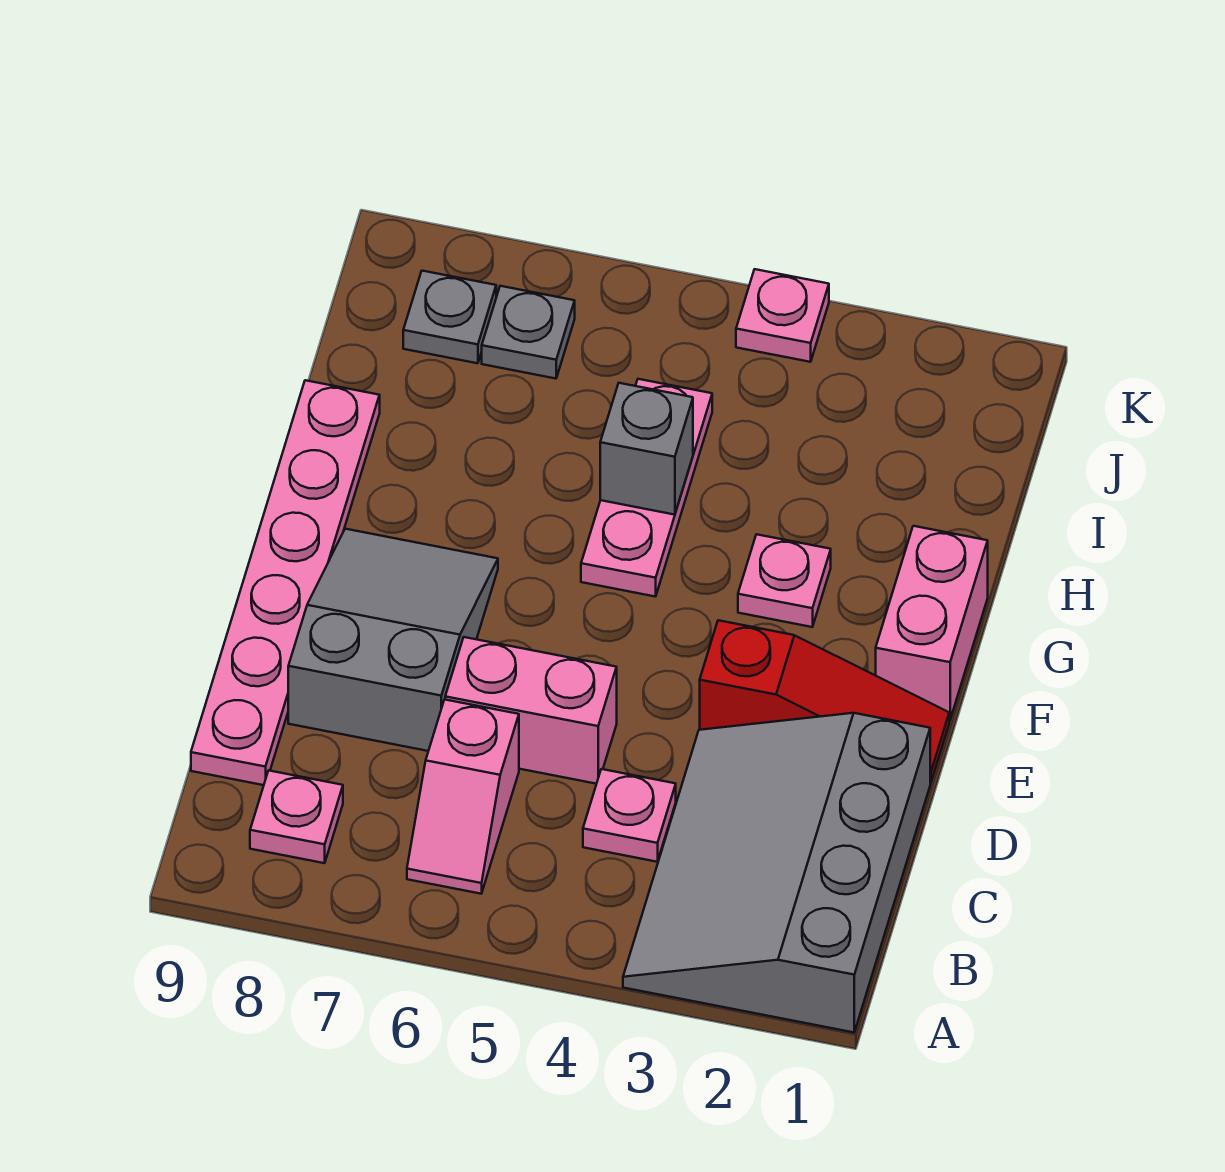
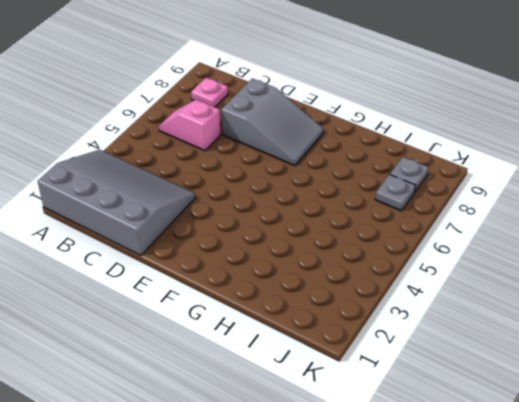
none -> pink plate C4 level 1
none -> pink plate C9:H9 level 1
none -> pink brick D5:D6 level 1

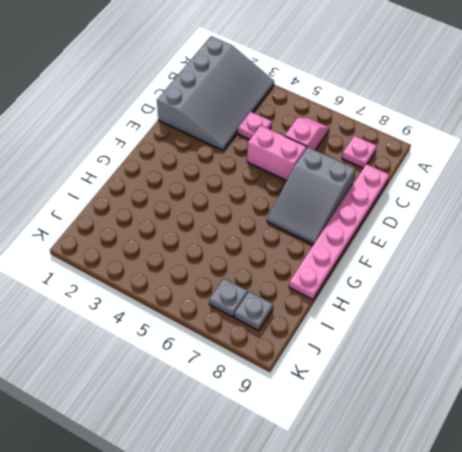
none -> red slope E1:E3 level 1 top 3
none -> pink brick F1:G1 level 1
none -> pink plate G3 level 1

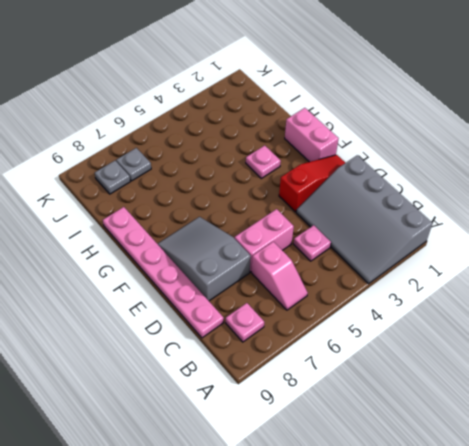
none -> pink plate G5:I5 level 1
none -> pink plate K4 level 1
none -> grey brick H5 level 2

